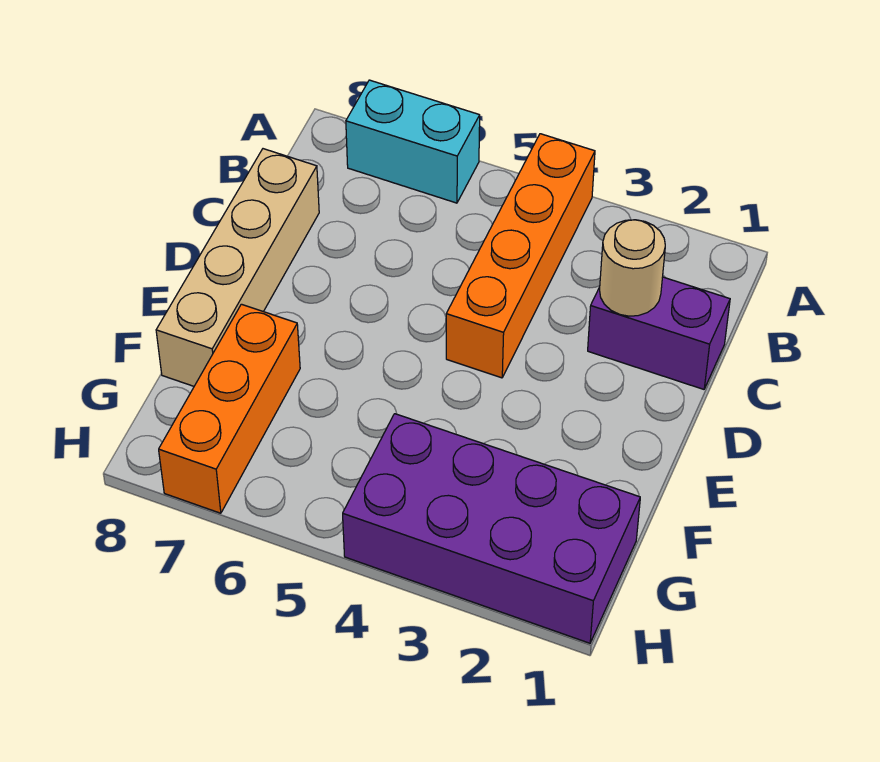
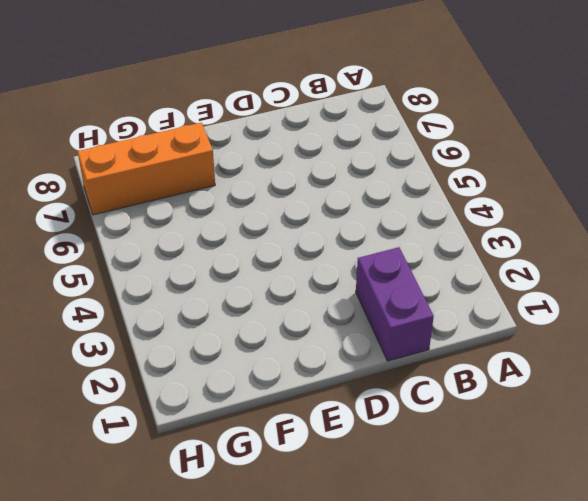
none -> orange brick A4:D4 level 1
none -> cyan brick A6:A7 level 1

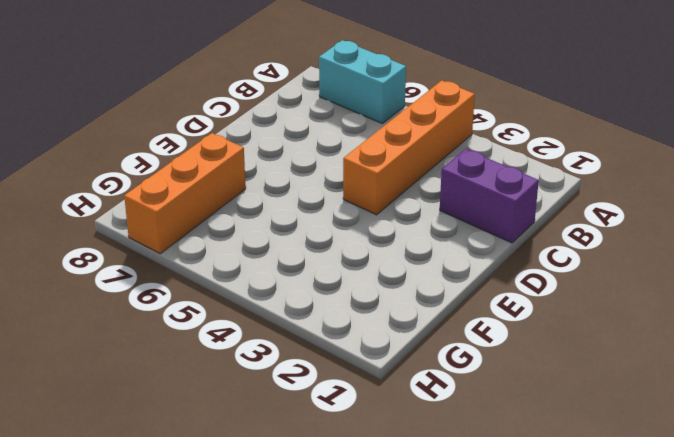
none -> tan brick C8:F8 level 1
none -> purple brick G1:H4 level 1

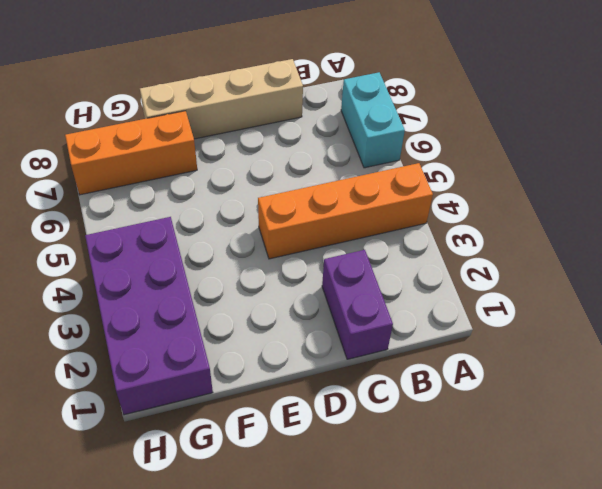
none -> tan round brick C2 level 2

